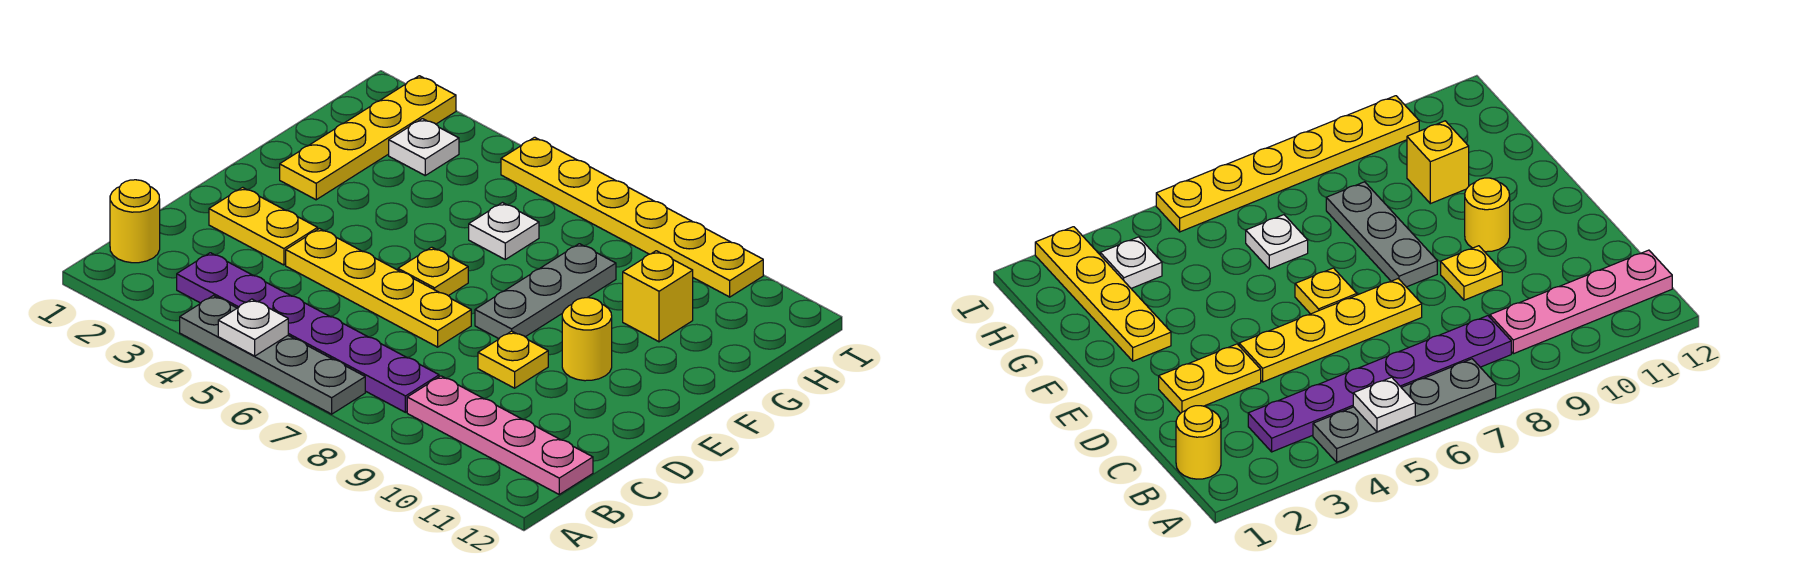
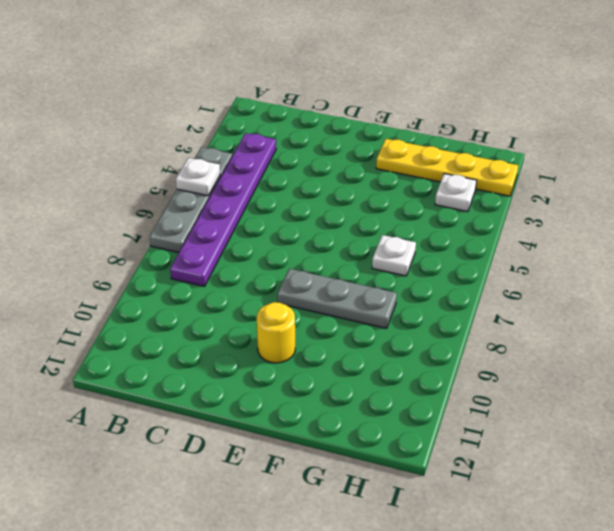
none -> yellow round brick B1 level 1
none -> pink plate B9:B12 level 1
none -> yellow plate D2:D3 level 1

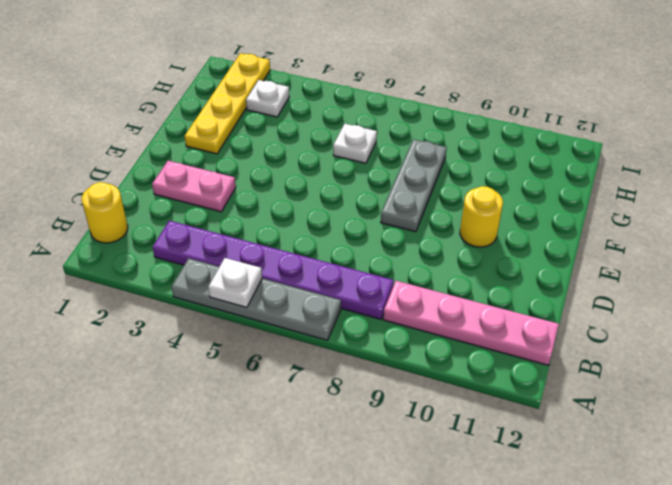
pink plate D2:D3 level 1 -> yellow plate D2:D3 level 1
none -> yellow plate D4:D7 level 1
none -> yellow plate D9 level 1
none -> yellow plate E6 level 1

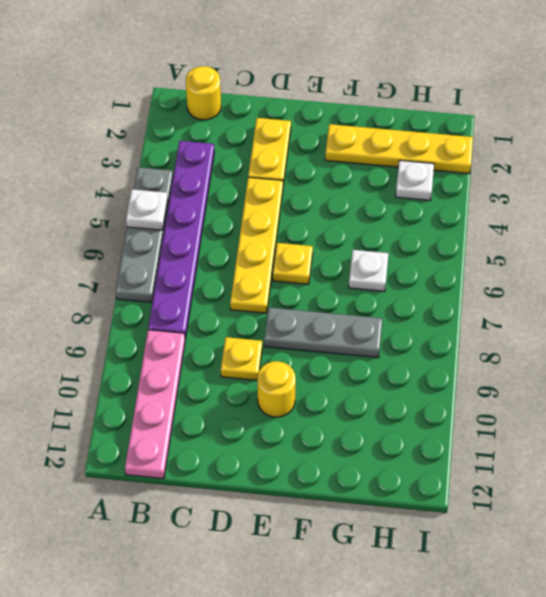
none -> yellow brick G10 level 1
none -> yellow plate I5:I10 level 1

